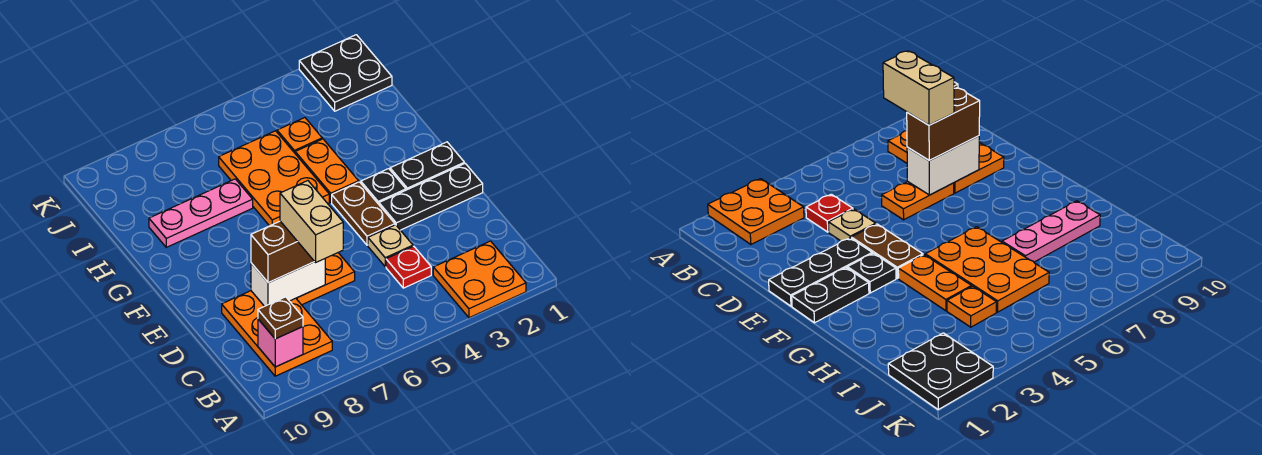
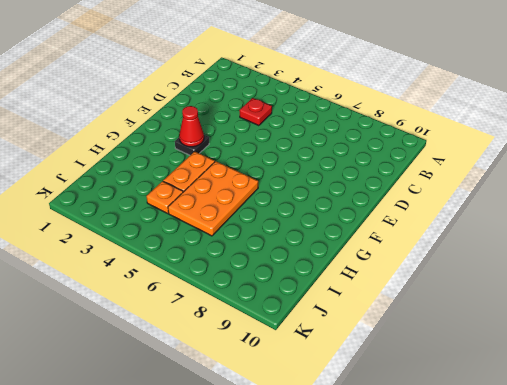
red cone F3 level 2 -> none
none -> orange plate A2:B3 level 1
none -> orange plate B8:D9 level 1
none -> tan plate D4 level 1

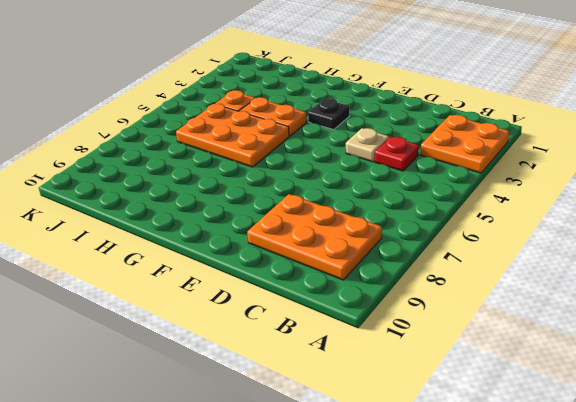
none -> orange plate D6:D7 level 1
none -> black plate E1:E3 level 1
none -> brown plate E4:F4 level 1

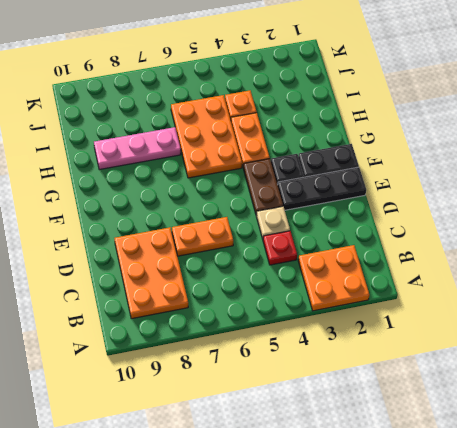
none -> black plate J1:K2 level 1
none -> pink brick B9 level 2
none -> white brick D7:D8 level 2

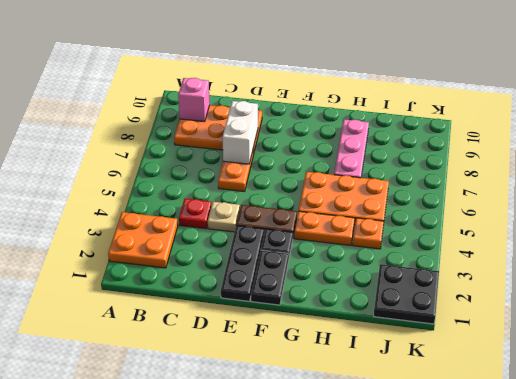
none -> brown plate B9 level 3
none -> brown brick D7:D8 level 3
none -> tan brick C7:D7 level 4

